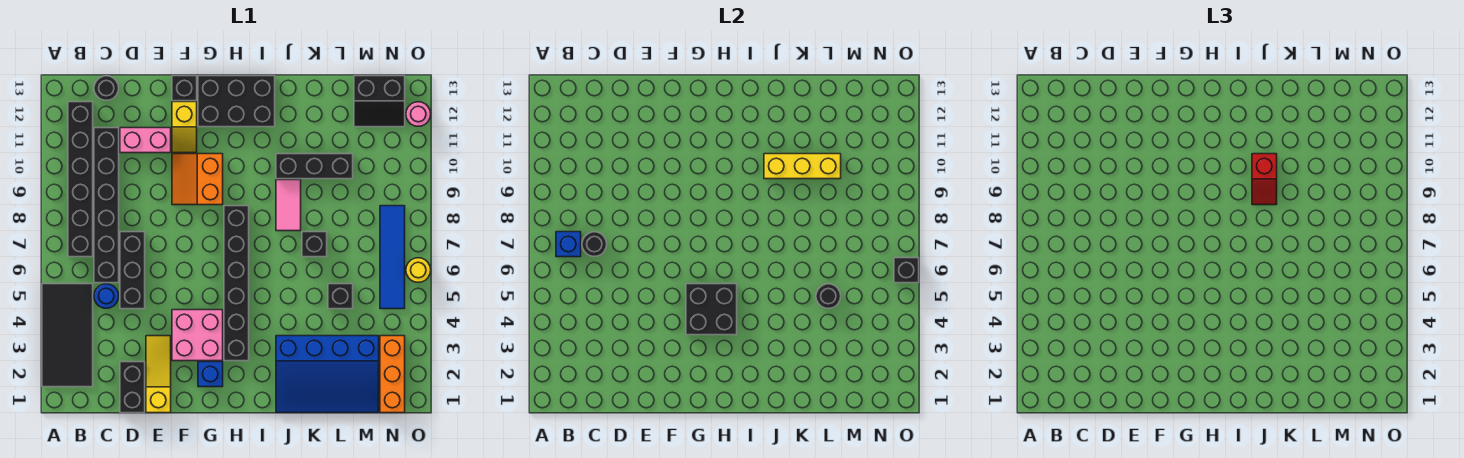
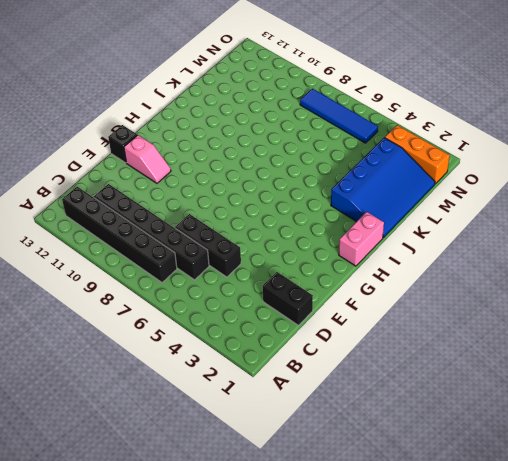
pink slope F11:F12 level 1 top 12 -> yellow slope F11:F12 level 1 top 12
pink brick H1:I1 level 1 -> pink brick D11:E11 level 1
none -> black tile A2:B5 level 1
none -> blue round brick C5 level 1
none -> black round brick C13 level 1
none -> yellow slope E1:E3 level 1 top 1

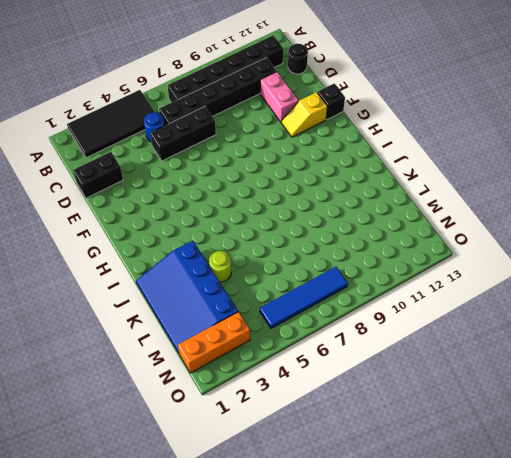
lime round brick K4 level 1 -> none
none -> yellow slope E1:E3 level 1 top 1
none -> pink brick F3:G4 level 1
none -> orange slope F9:G10 level 1 top G
none -> blue brick G2 level 1

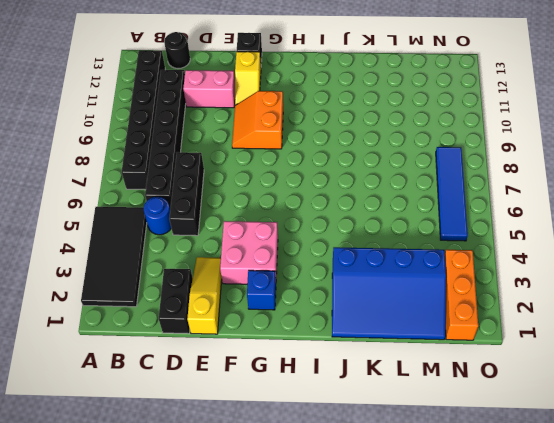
none -> black brick G12:I13 level 1
none -> black brick H3:H8 level 1
none -> pink tile J8:J9 level 1
none -> black brick J10:L10 level 1

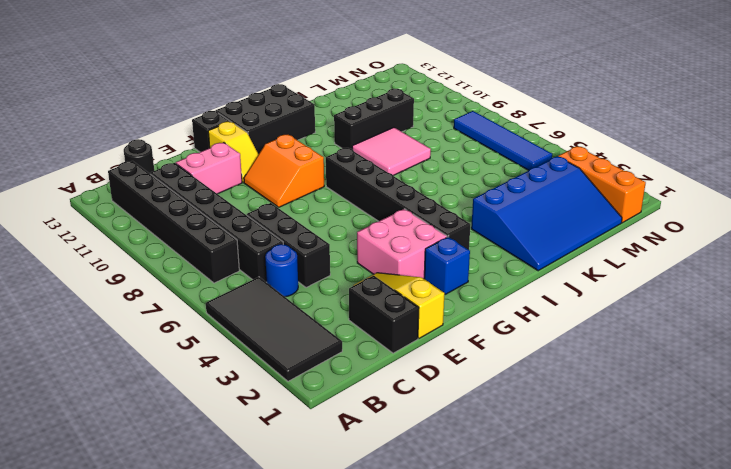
pink tile J8:K9 level 1 -> pink tile J8:J9 level 1
none -> black brick K7 level 1
none -> black brick L5 level 1
none -> black slope M12:N13 level 1 top 13
none -> yellow round brick O6 level 1

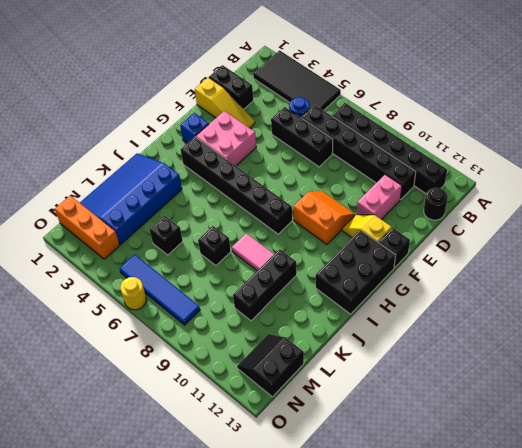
none -> pink round brick O12 level 1
none -> blue brick B7 level 2
none -> black round brick C7 level 2
none -> black brick G4:H5 level 2

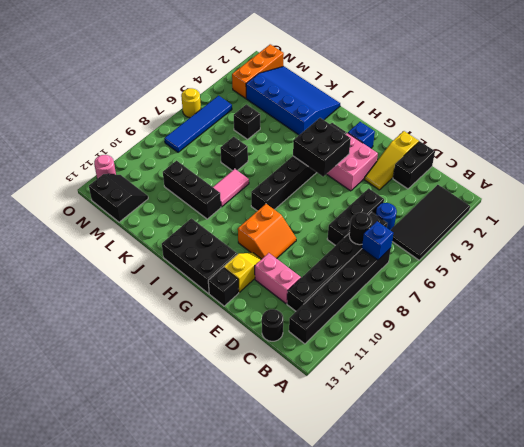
none -> yellow brick J10:L10 level 2
none -> black round brick L5 level 2
none -> black brick O6 level 2
none -> red slope J9:J10 level 3 top 10

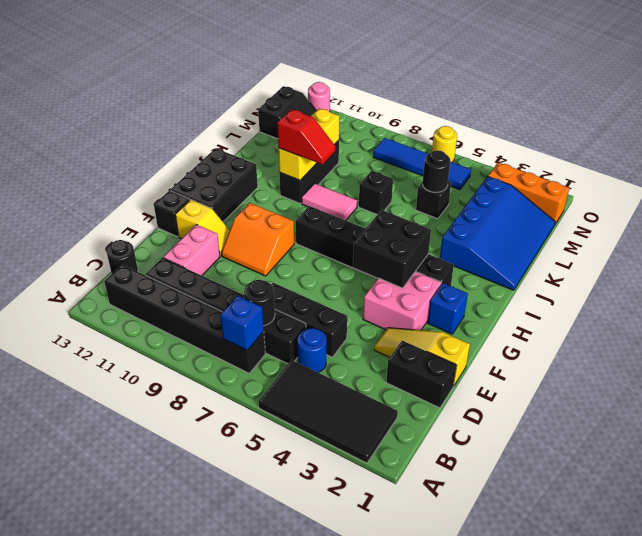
none -> black brick O6 level 2

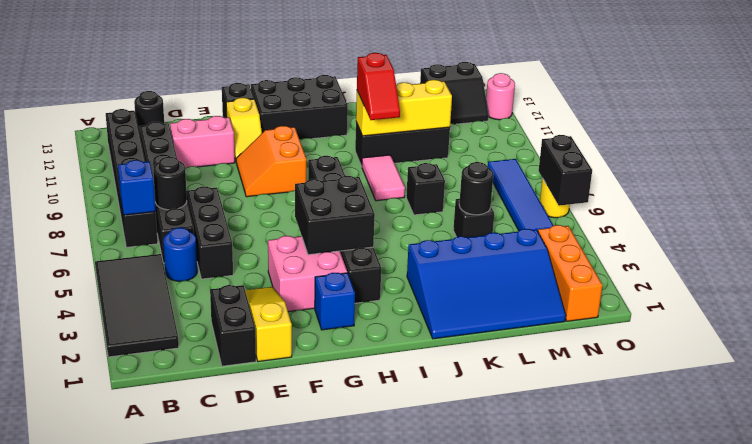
black brick O5:O6 level 2 -> black brick O6 level 2

